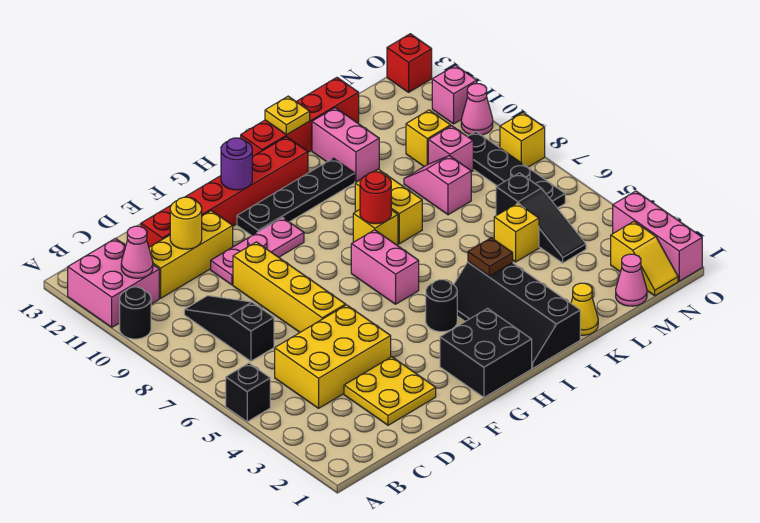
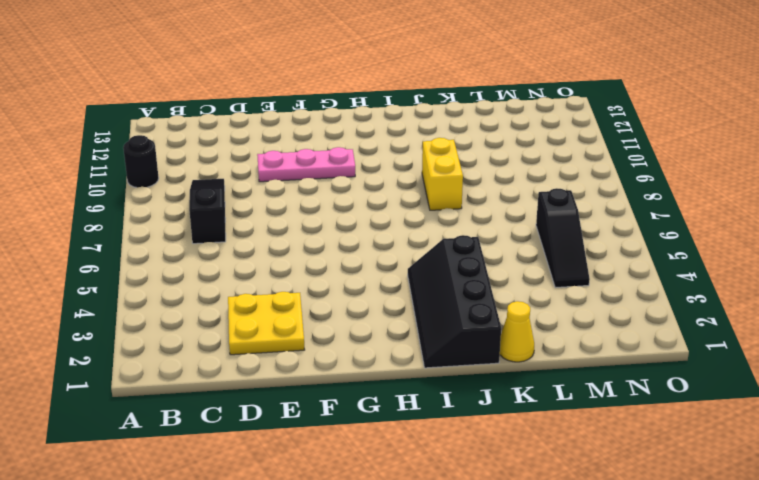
none -> black brick A5 level 1
none -> pink brick A11:B12 level 1
none -> yellow brick C4:E5 level 1
none -> yellow brick C11:E11 level 1

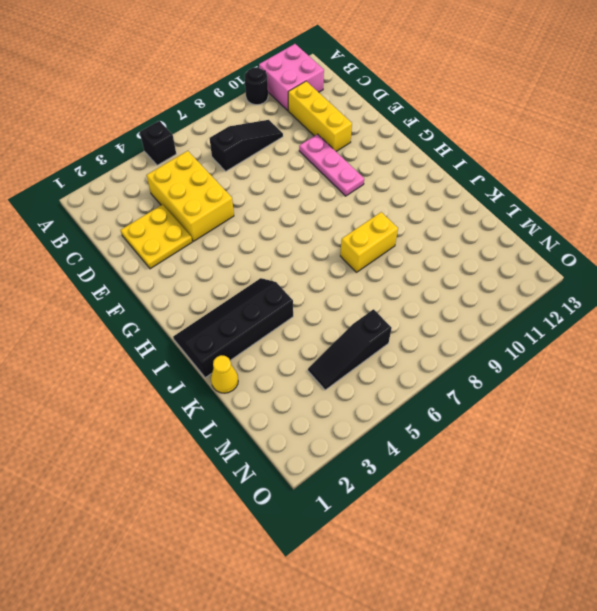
none -> red brick D12:I12 level 1
none -> yellow brick E6:E9 level 1
none -> black brick G1:H2 level 1
none -> black plate G11:J11 level 1

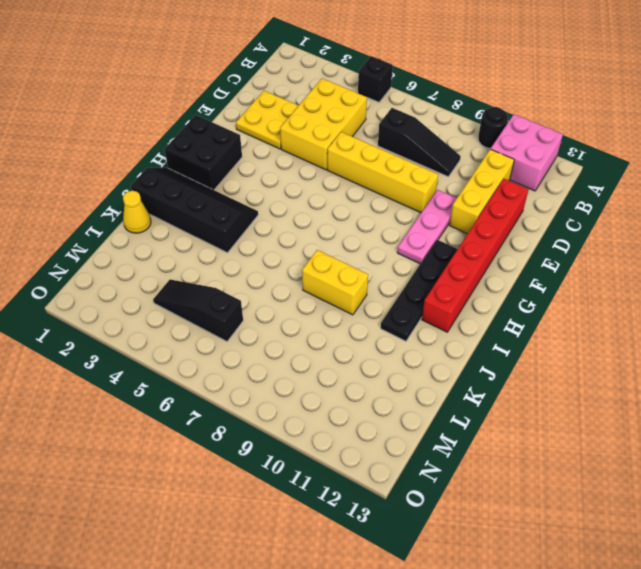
none -> black round brick H4 level 1
none -> pink brick H6:H7 level 1
none -> yellow brick I8 level 1
none -> red brick I13:L13 level 1

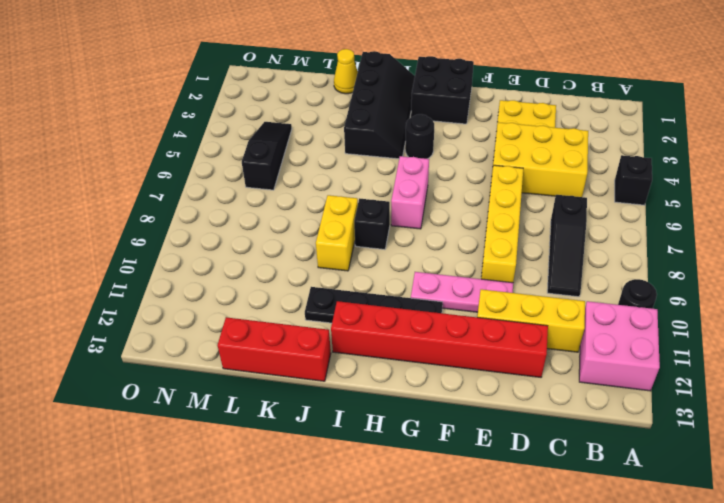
black brick I8 level 1 -> yellow brick I8 level 1
red brick J13:L13 level 1 -> red brick I13:L13 level 1
none -> pink brick K11:K12 level 1
none -> yellow brick L5 level 1
none -> pink slope L8:L9 level 1 top 8
none -> pink cone M1 level 1

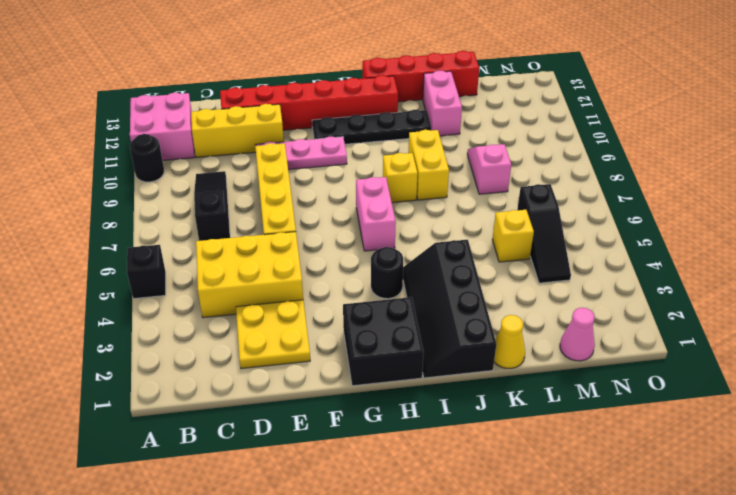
none -> pink brick M9 level 1
none -> yellow brick M10 level 1
none -> yellow slope N1:N2 level 1 top 2
none -> black plate N6:N9 level 1

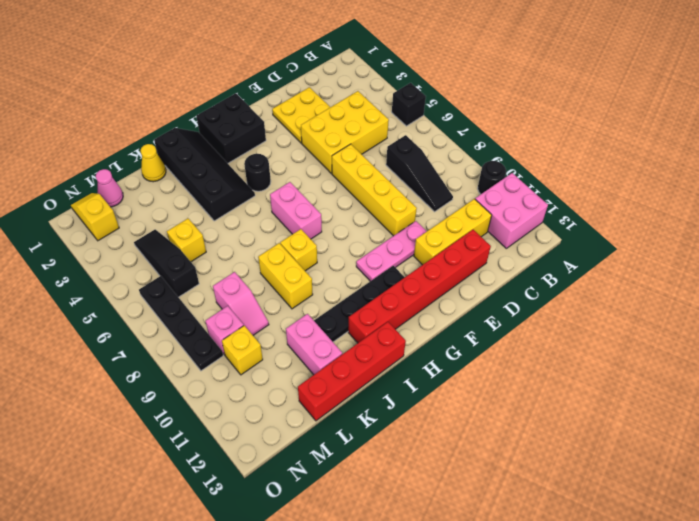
none -> pink brick O1:O3 level 1
none -> yellow brick O8 level 1
none -> pink cone O10 level 1
none -> pink brick O11 level 1

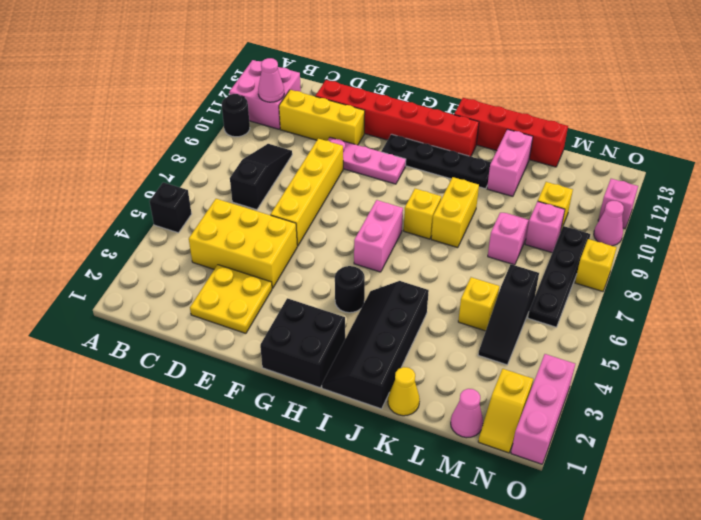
none -> red brick O13 level 1
none -> yellow round brick D11 level 2
none -> purple round brick G12 level 2
none -> red round brick I8 level 2

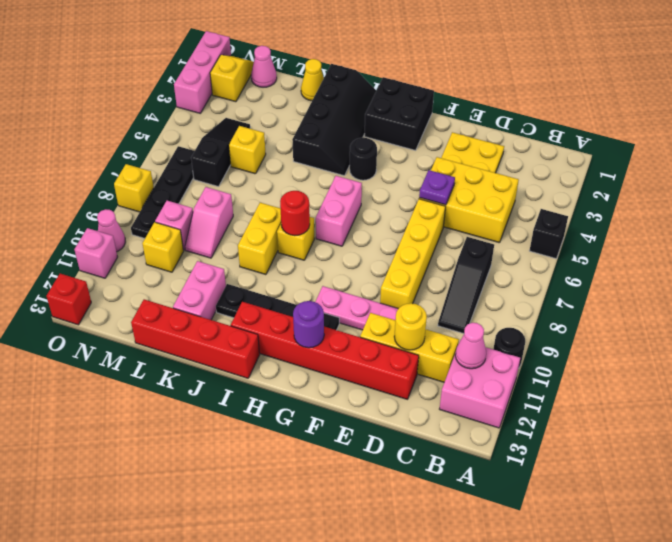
purple plate E5 level 2 -> none
none -> brown plate J4 level 2
none -> yellow plate J13 level 2

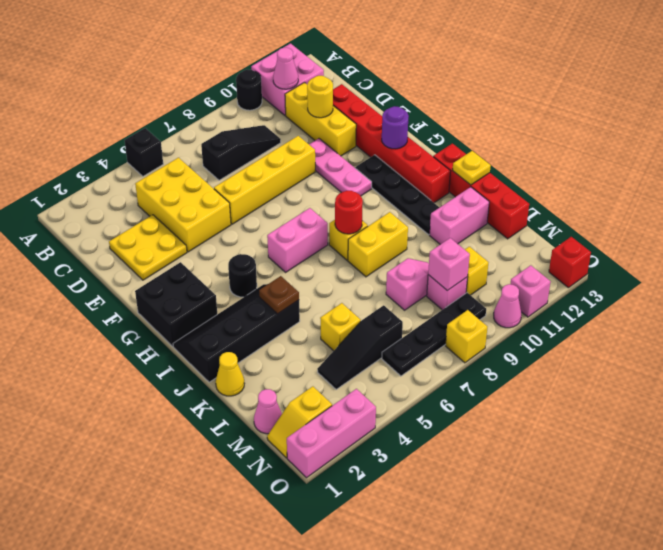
pink brick M9 level 2 -> none

